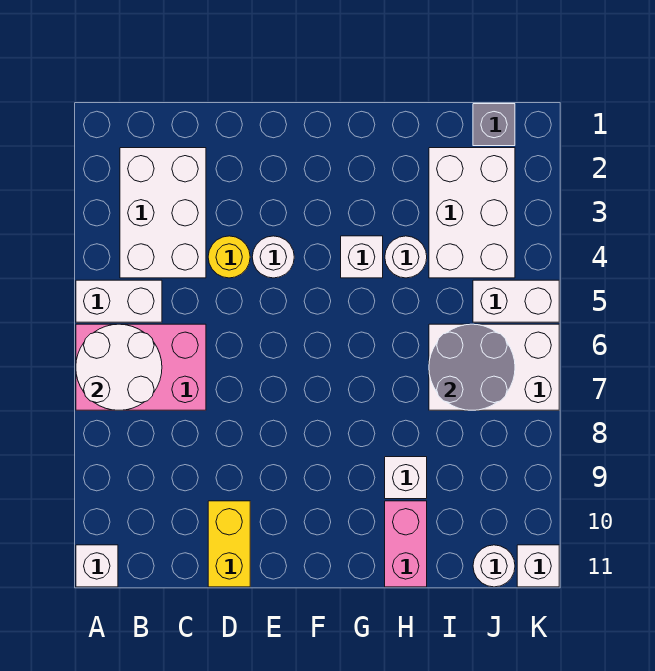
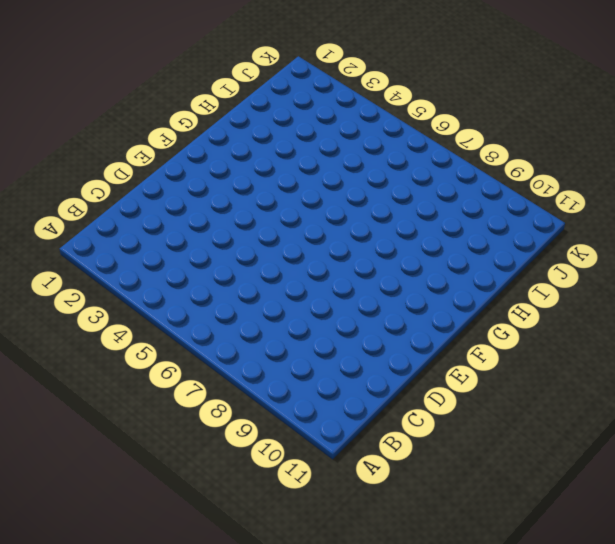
none -> white brick A5:B5 level 1
none -> pink brick A6:C7 level 1
none -> white brick A11 level 1

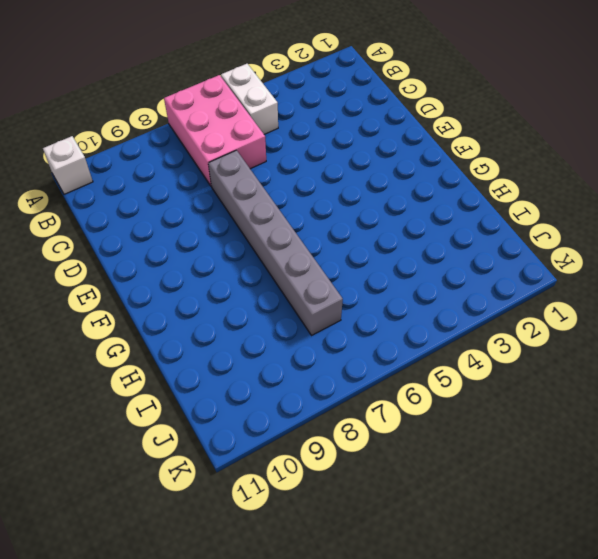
grey brick D7:I7 level 1 -> white brick I6:K7 level 1
none -> white brick B2:C4 level 1
none -> yellow round brick D4 level 1
none -> yellow brick D10:D11 level 1

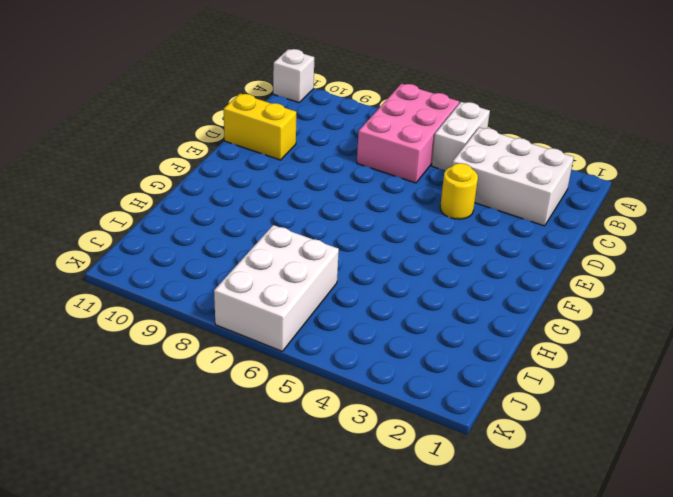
none -> white round brick E4 level 1
none -> white brick G4 level 1
none -> white round brick H4 level 1

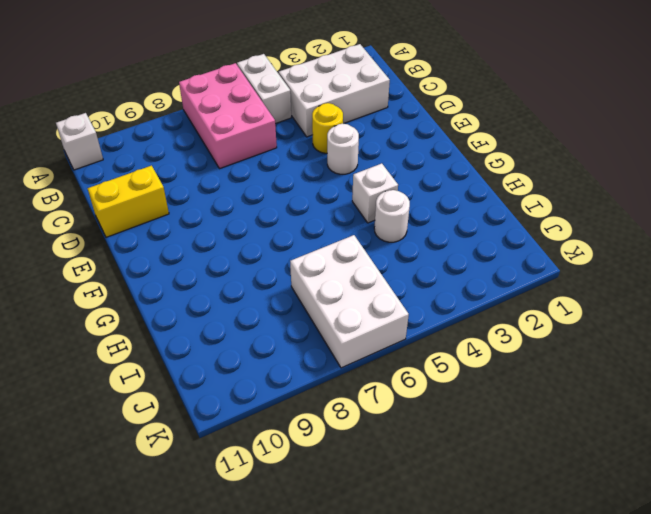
none -> white brick H9 level 1
none -> pink brick H10:H11 level 1
none -> white brick I2:J4 level 1

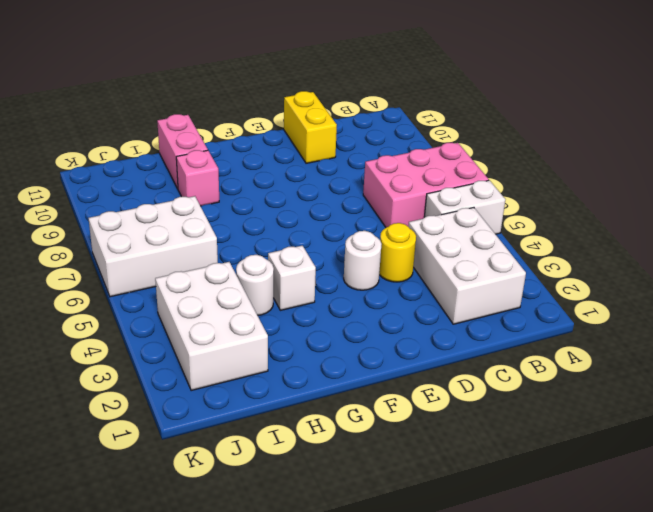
pink brick H9 level 1 -> white brick H9 level 1
none -> white brick A11 level 1
none -> grey brick J1 level 1
none -> white brick J5:K5 level 1

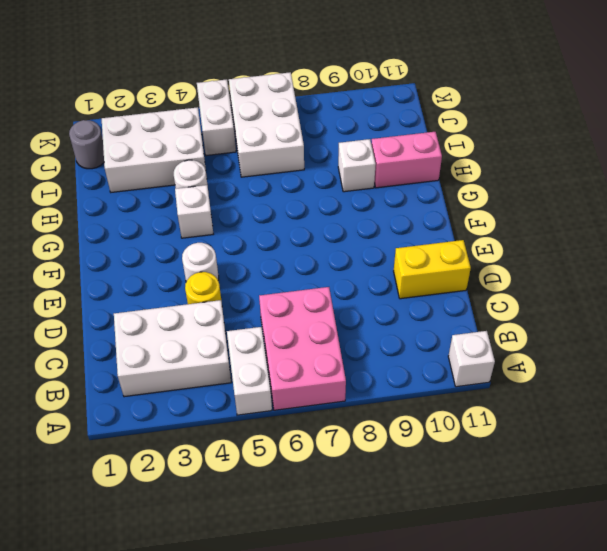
grey round brick J1 level 1 -> grey brick J1 level 1
none -> white round brick J11 level 1
none -> white brick K11 level 1
none -> white round brick A6:B7 level 2

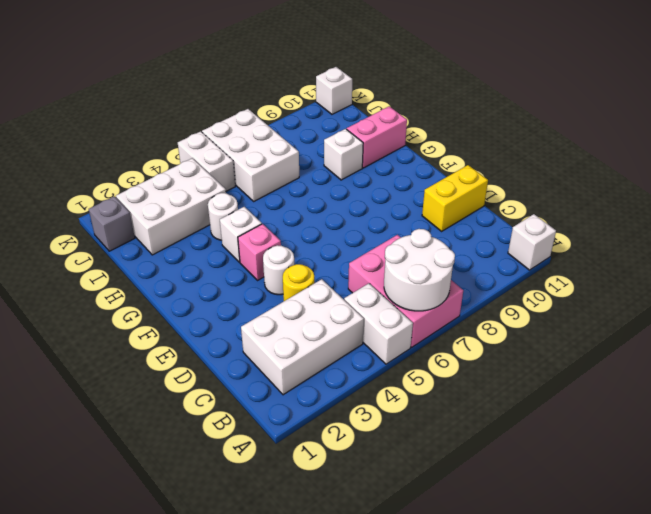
pink brick F4 level 1 -> none
none -> white round brick J11 level 1
none -> grey round brick I6:J7 level 2

